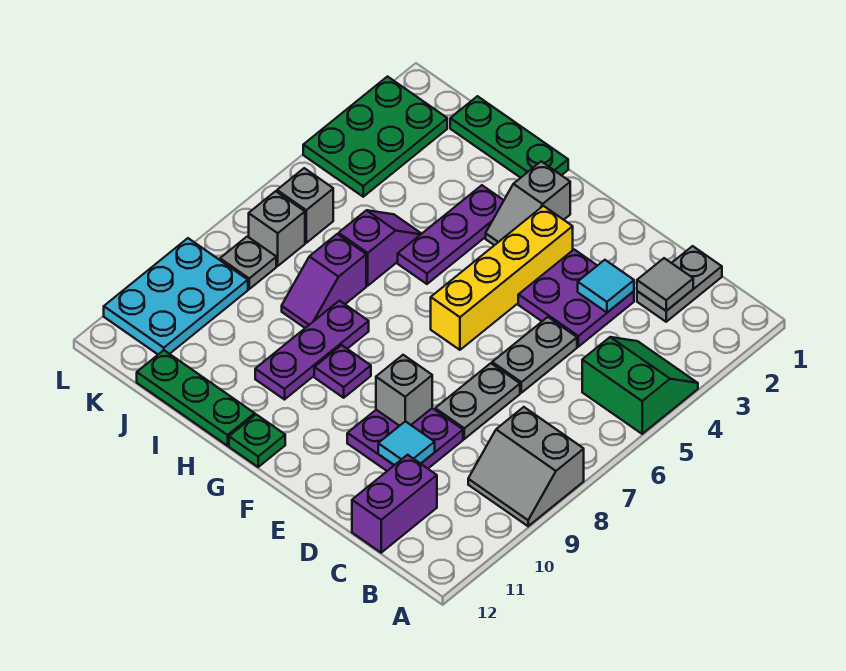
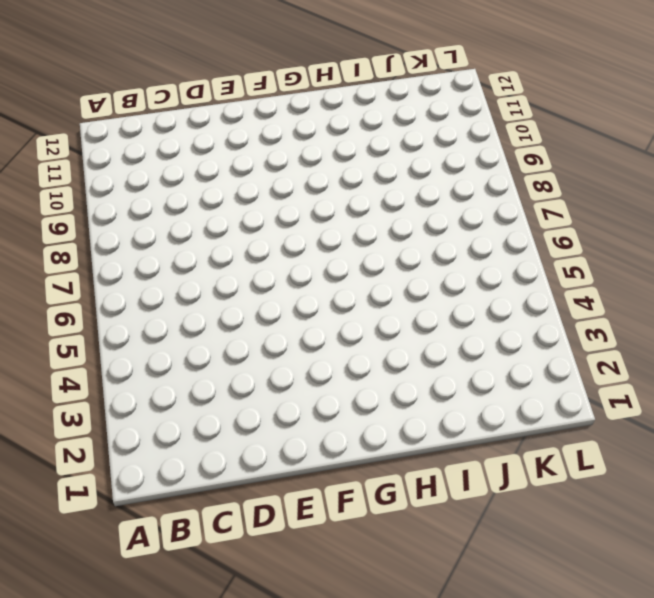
none -> green slope A4:B5 level 1 top 5
none -> grey slope A8:B9 level 1 top 8
none -> grey plate C1:C2 level 1

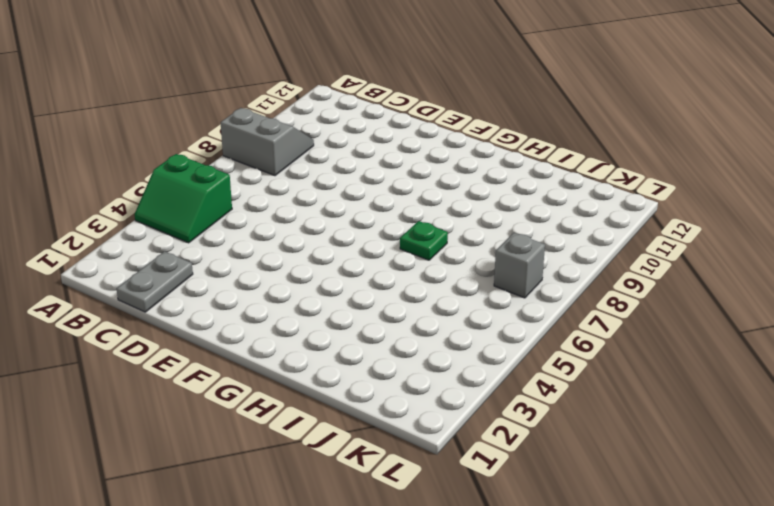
green plate H7 level 1 -> green plate G12 level 1
none -> purple brick C11:C12 level 1
none -> purple plate D3:E4 level 1
none -> grey plate D5:D6 level 1

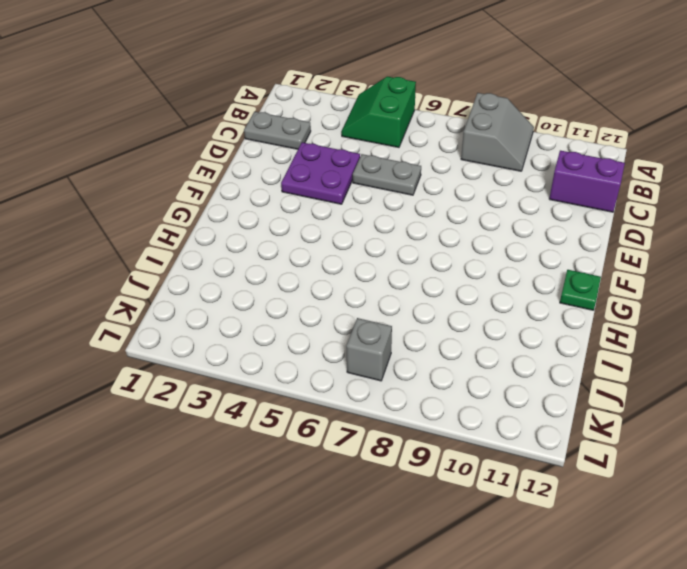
none -> grey plate D7:D8 level 1
none -> purple plate D9:E10 level 1
none -> yellow brick F3:F6 level 1

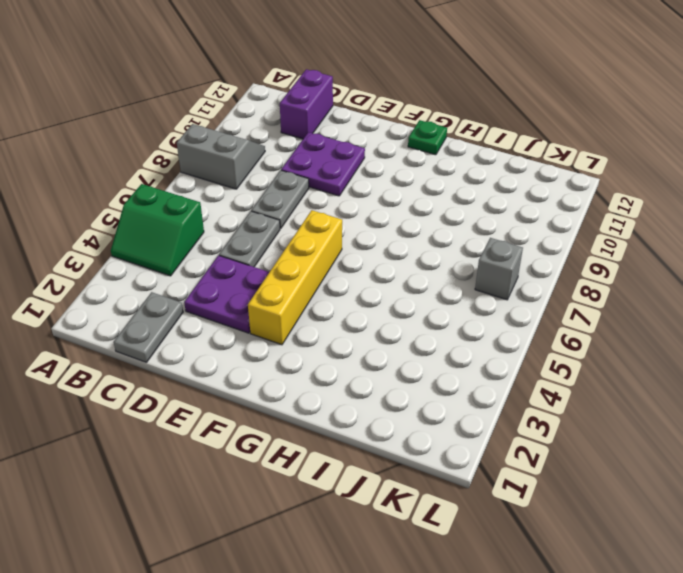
none -> grey slope G2:G3 level 1 top 2
none -> purple plate G9 level 1
none -> green plate H1:J1 level 1

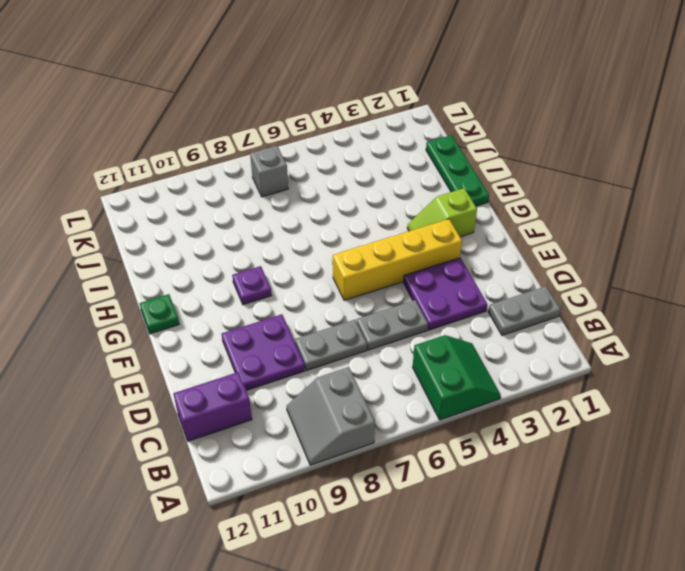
lime slope G2:G3 level 1 top 2 -> grey slope G2:G3 level 1 top 2
none -> purple plate H3:H5 level 1
none -> purple plate H8:H10 level 1
none -> green plate H12:J12 level 1

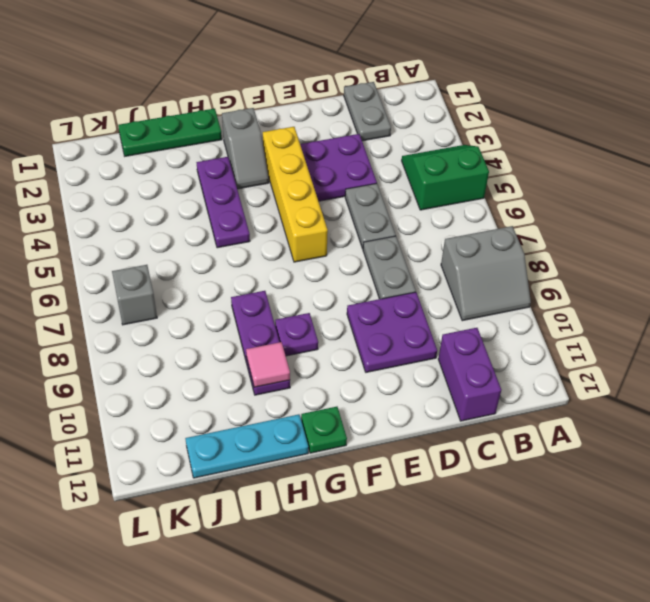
pink tile H10 level 2 -> none
cyan plate H12:J12 level 1 -> green plate H12:J12 level 1
none -> purple slope I5:I6 level 1 top 6
none -> purple slope I7:I8 level 1 top 7
none -> green plate K2:L4 level 1

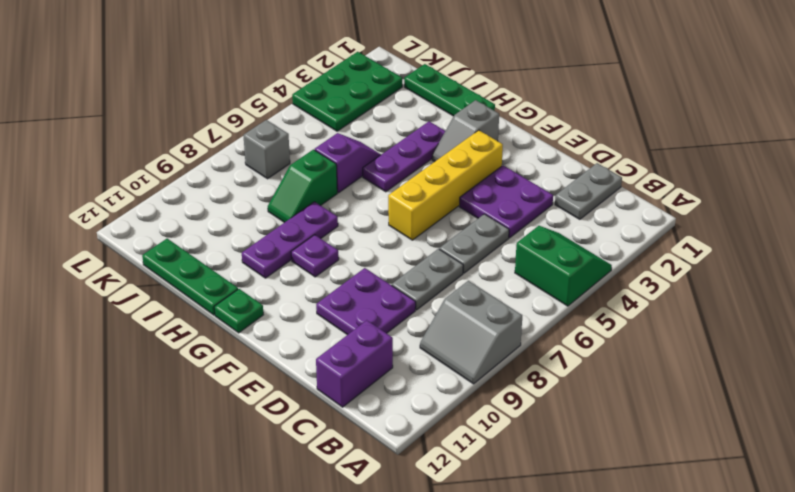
green slope I7:I8 level 1 top 7 -> purple slope I7:I8 level 1 top 7
none -> grey brick K6 level 1
none -> grey plate K8 level 1
none -> cyan plate K9:L11 level 1

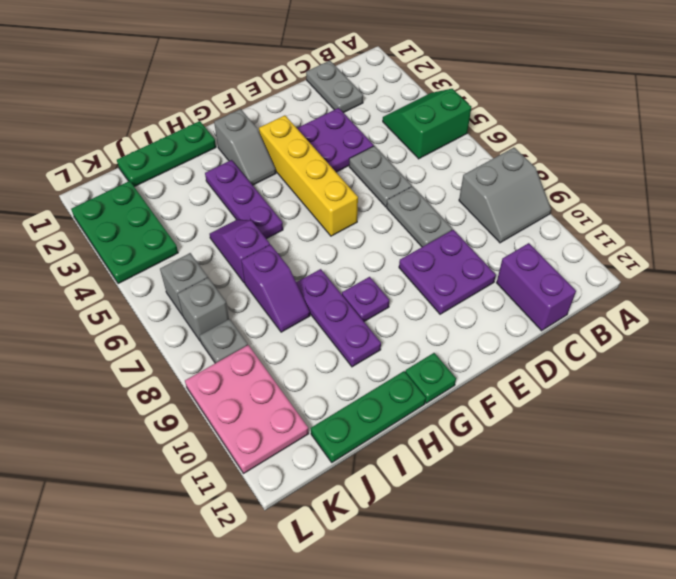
pink plate K9:L11 level 1 -> cyan plate K9:L11 level 1
none -> grey tile C2 level 2
none -> cyan tile D3 level 2
none -> cyan tile D10 level 2

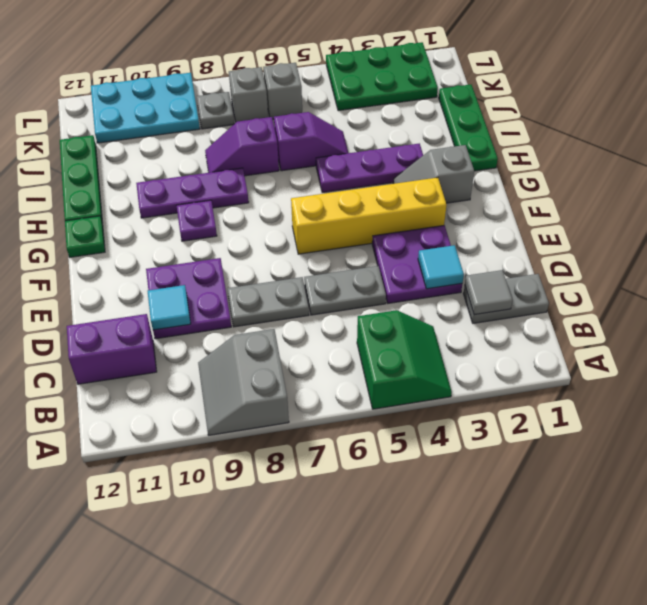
none -> grey brick E9 level 2

